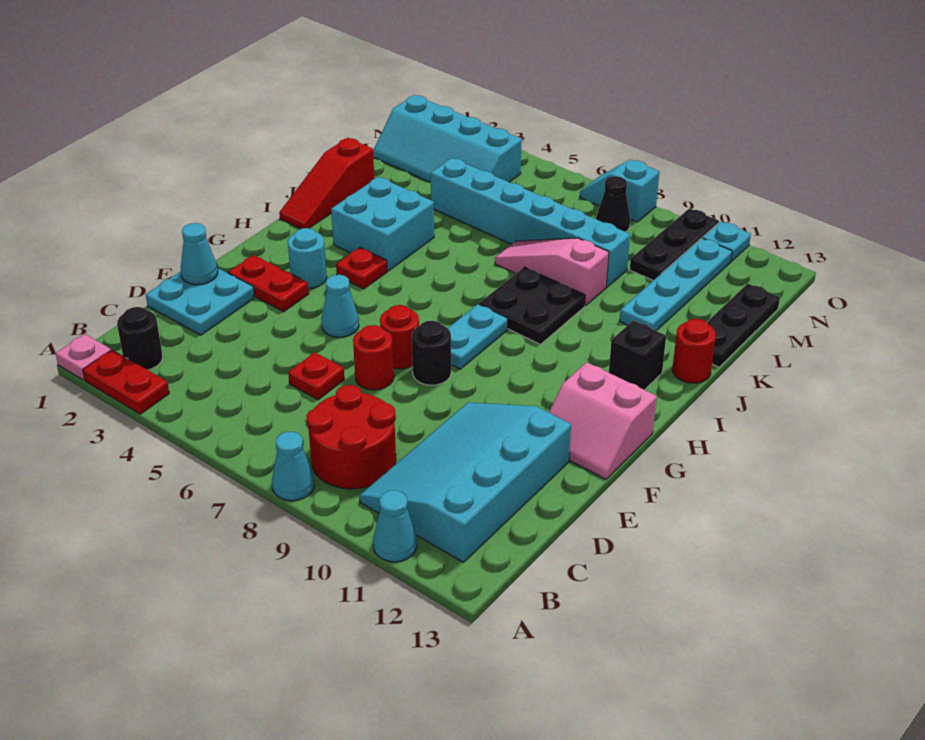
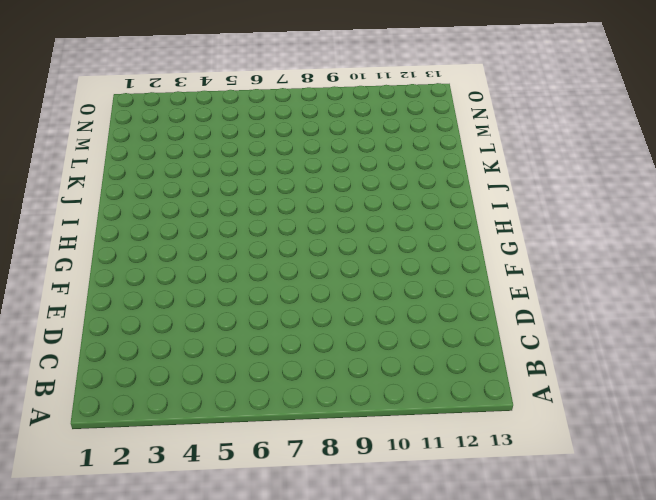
none -> pink plate A1 level 1
none -> red plate A2:A3 level 1
none -> cyan cone A8 level 1
none -> cyan cone A11 level 1

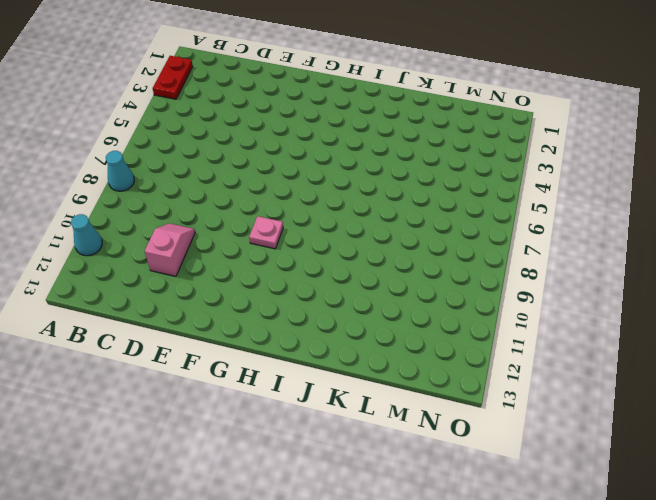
pink slope D10:D11 level 1 top 11 -> cyan slope B10:E12 level 1 top 12
pink plate G9 level 1 -> pink plate A1 level 1
none -> black round brick B2 level 1
none -> red round brick B8:C9 level 1
none -> cyan plate D1:E2 level 1
none -> red plate D6 level 1

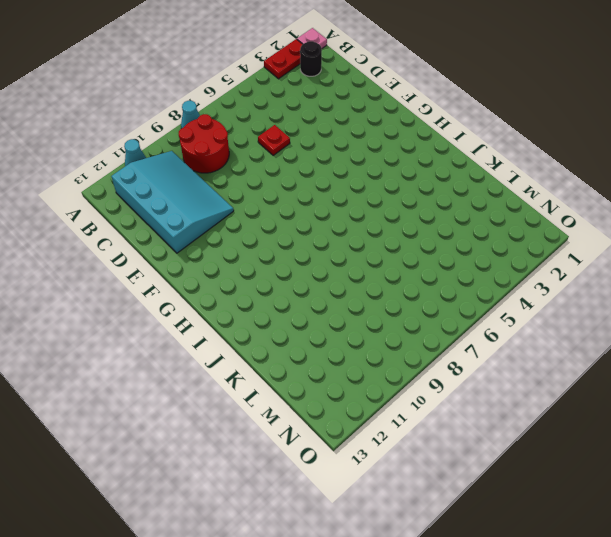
none -> cyan plate D1:E2 level 1
none -> red round brick E7 level 1
none -> red plate F2:F3 level 1
none -> cyan cone F5 level 1

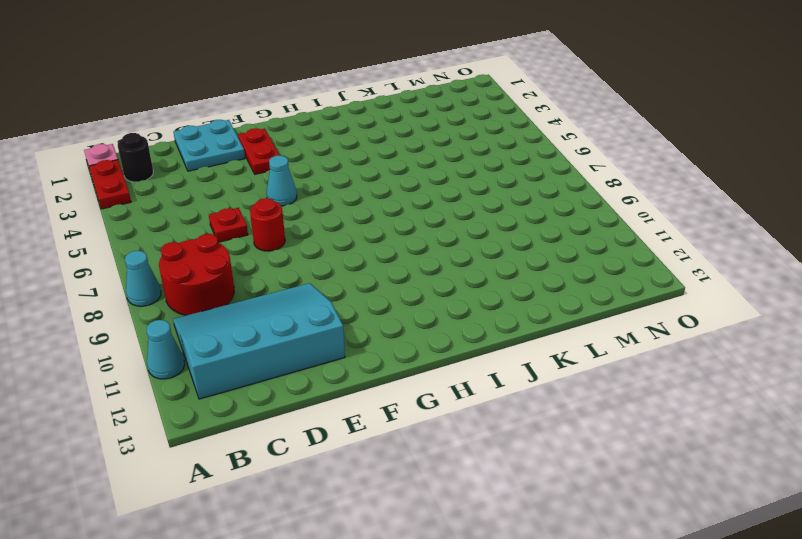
none -> red round brick F7 level 1
none -> black round brick F8 level 1
none -> pink slope F12:G13 level 1 top G
none -> cyan round brick G3 level 1

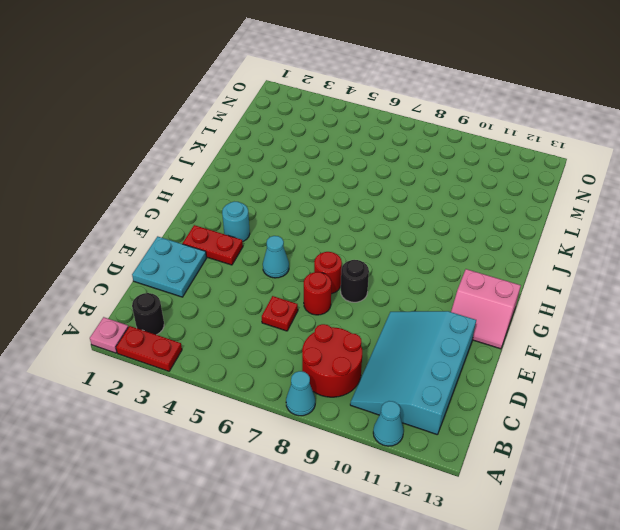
none -> cyan plate G8:H8 level 1
none -> red plate H4 level 1
none -> red slope I1:K1 level 1 top K
none -> cyan brick I3:J4 level 1

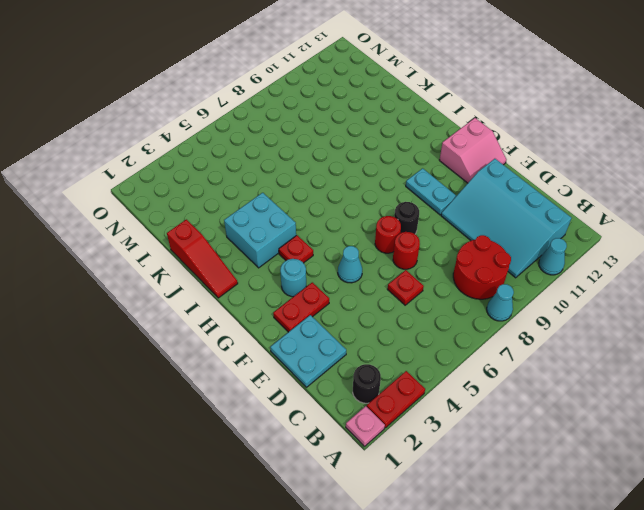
cyan plate F10:G10 level 1 -> cyan plate G8:H8 level 1
none -> black plate I8:J9 level 1
none -> black brick I12 level 1
none -> red round brick J13 level 1
none -> pink slope K7:K9 level 1 top 9

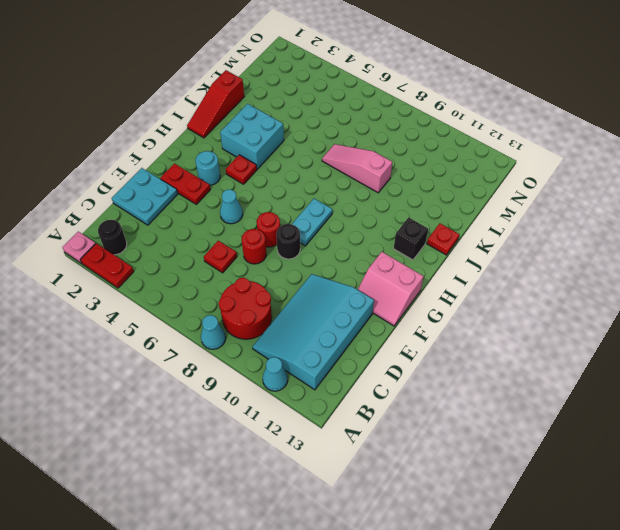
red plate J13 level 1 -> red round brick J13 level 1
none -> black plate I8:J9 level 1
none -> cyan plate K11:N11 level 1
none -> black plate K13:M13 level 1
none -> cyan brick L4:L9 level 1

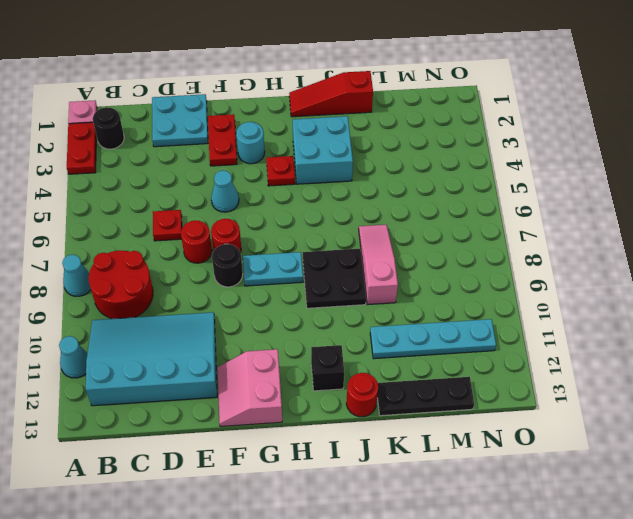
none -> cyan brick L4:L9 level 1
none -> cyan slope M1:N4 level 1 top N
none -> black plate M10:O10 level 1
none -> black cone N8 level 1

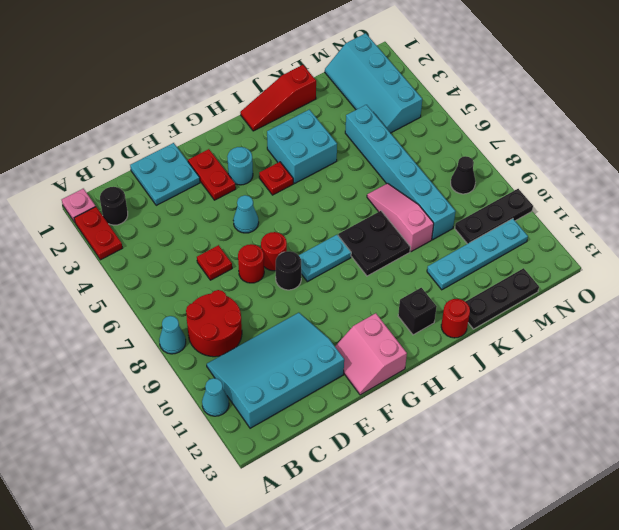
none -> cyan slope O7:O8 level 1 top 8
none -> cyan plate O11 level 1
none -> cyan cone E1 level 2

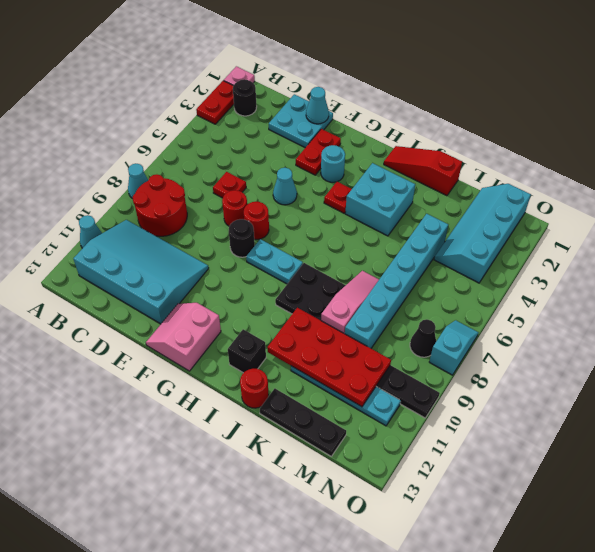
red plate J10:M11 level 2 -> none
none -> cyan plate O11 level 1

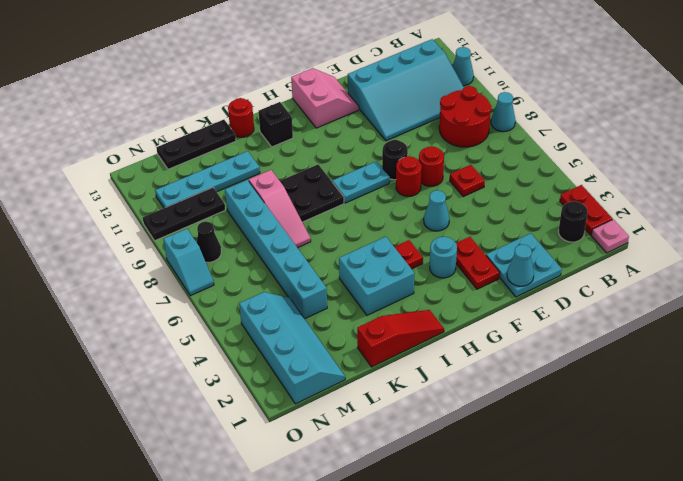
none -> cyan plate O11 level 1

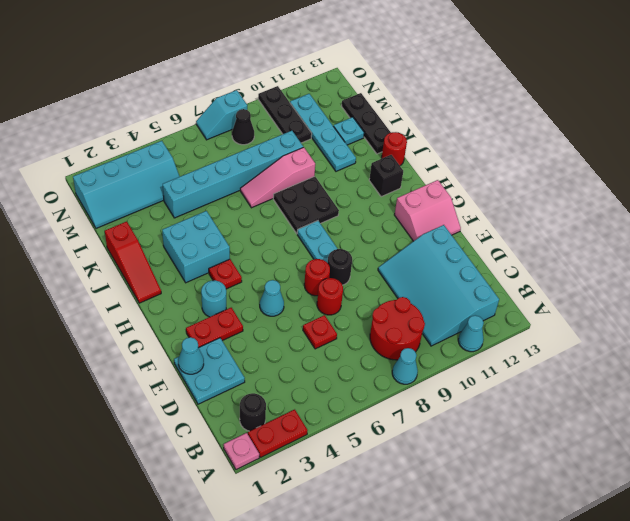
cyan plate L12 level 1 -> cyan plate O11 level 1

